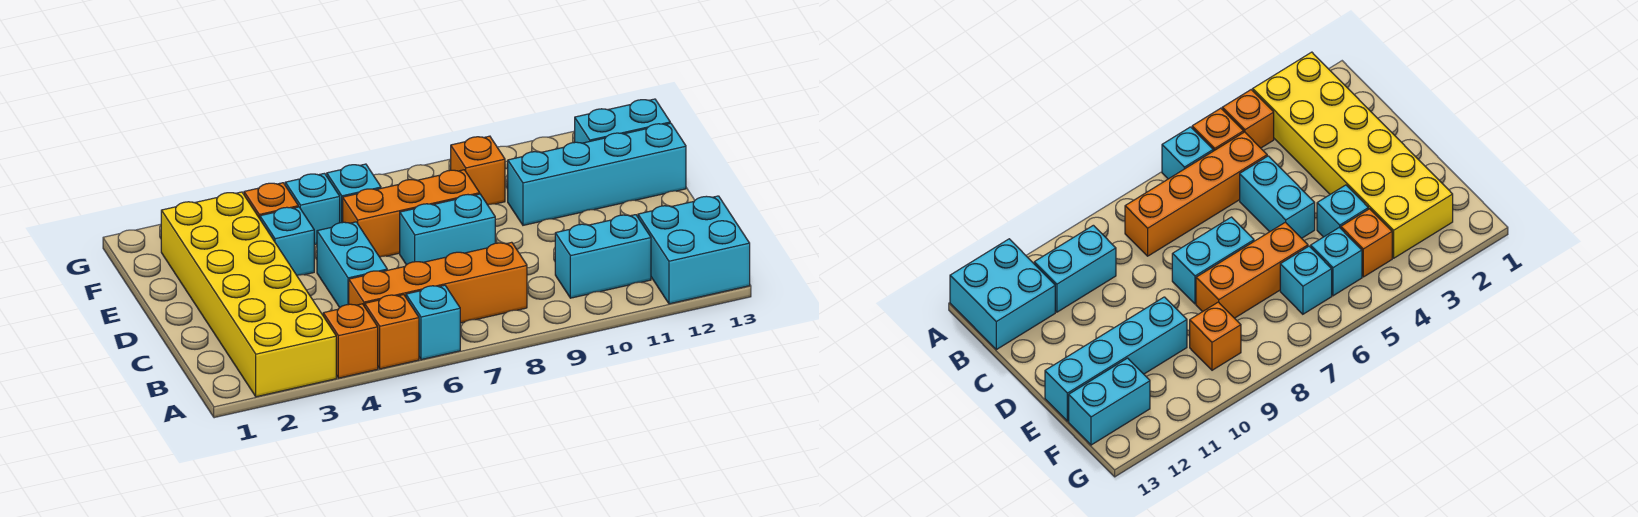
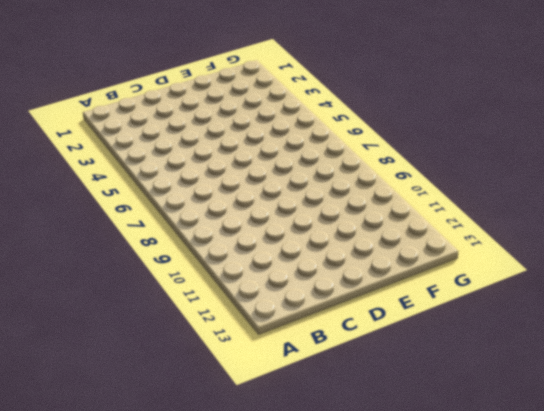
none -> yellow brick A2:F3 level 1
none -> orange brick A4 level 1
none -> orange brick A5 level 1

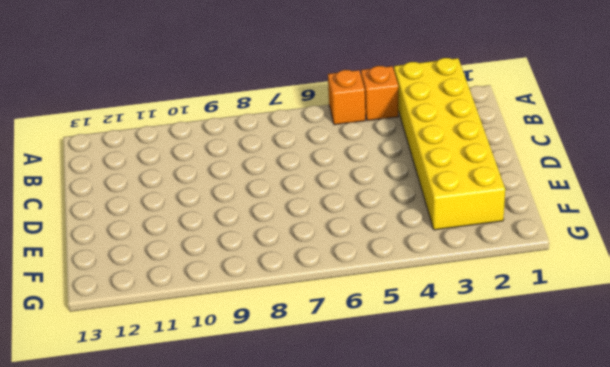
none -> cyan brick A6 level 1
none -> cyan brick A12:B13 level 1
none -> orange brick B5:B8 level 1

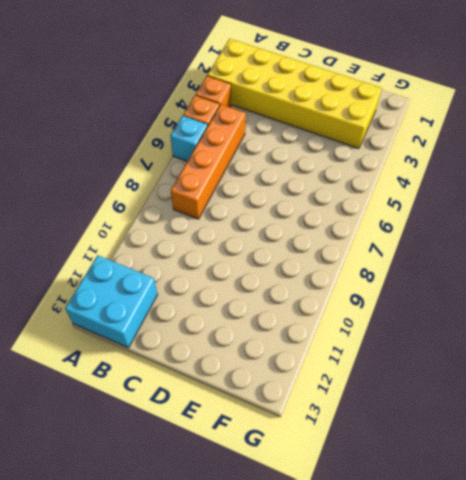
none -> cyan brick B10:B11 level 1
none -> cyan brick C5:D5 level 1
none -> cyan brick D7:D8 level 1

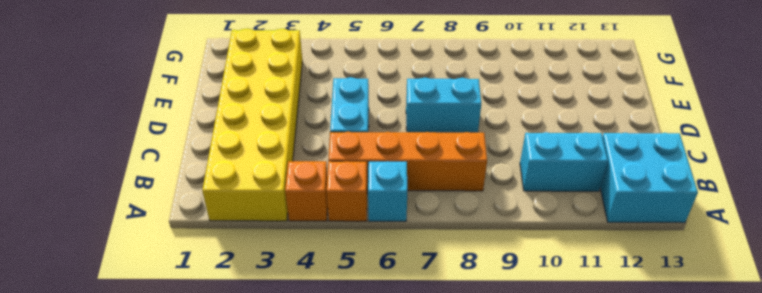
none -> cyan brick E4 level 1
none -> orange brick E6:E8 level 1
none -> cyan brick E10:E13 level 1

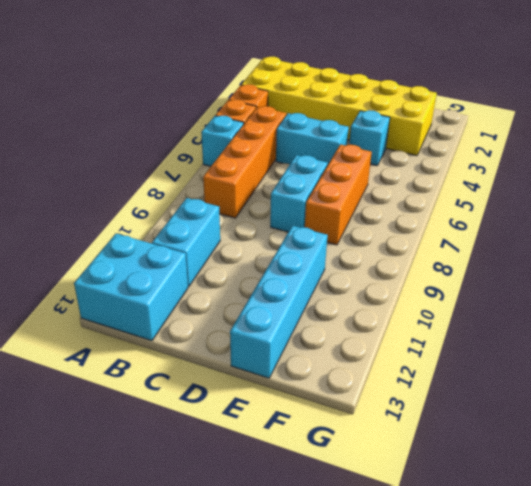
none -> orange brick F4 level 1
none -> cyan brick F5 level 1
none -> cyan brick F6 level 1

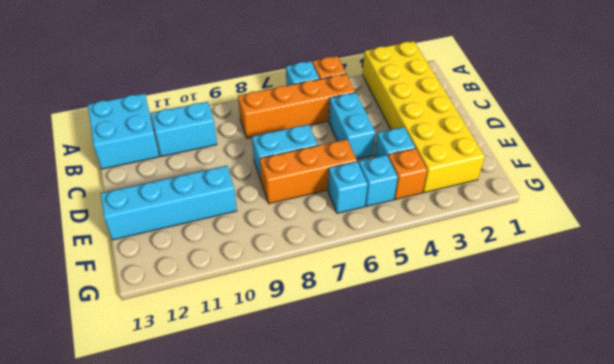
none -> orange brick A4 level 1
none -> orange brick F9 level 1
none -> cyan brick F12:F13 level 1

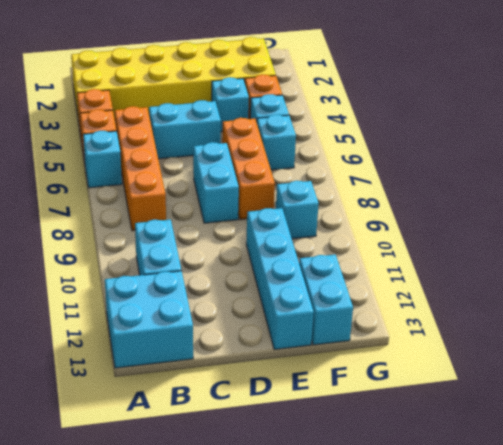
cyan brick F9 level 1 -> orange brick F9 level 1

